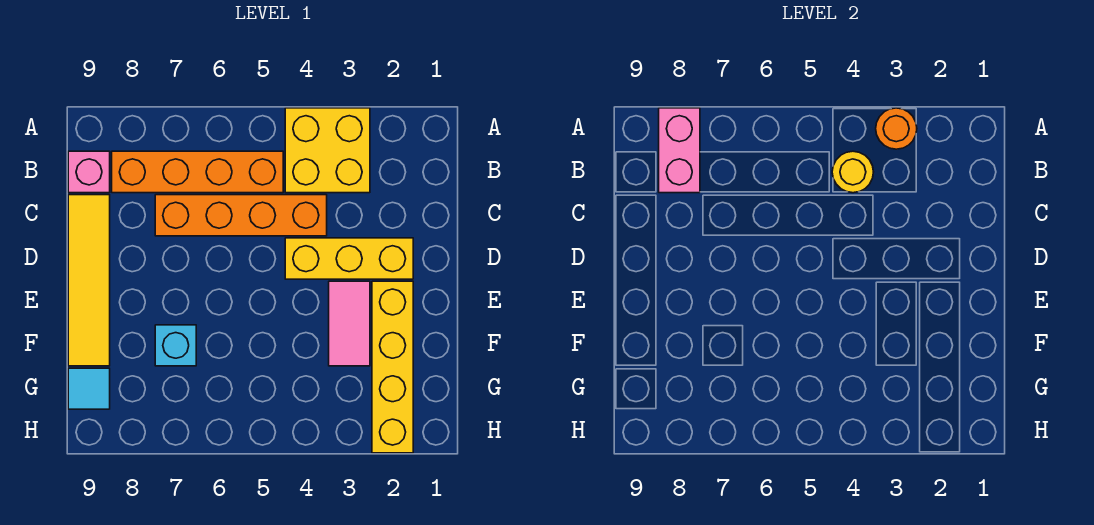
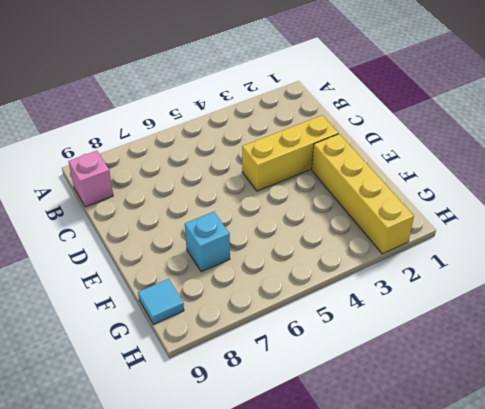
none -> yellow brick A3:B4 level 1
none -> orange brick B5:B8 level 1
none -> orange brick C4:C7 level 1

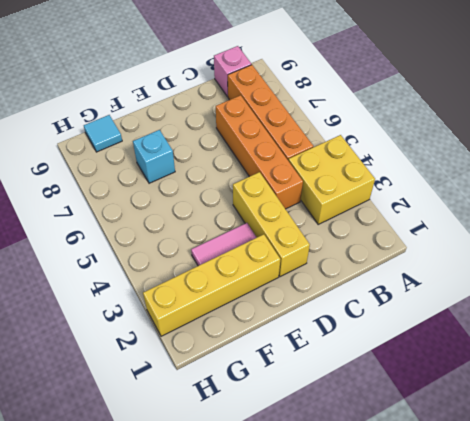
none -> yellow tile C9:F9 level 1
none -> orange round brick A3 level 2
none -> pink brick A8:B8 level 2

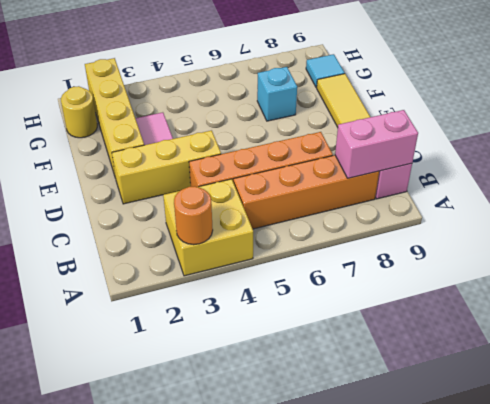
pink brick B8:B9 level 2 -> pink brick A8:B8 level 2
yellow round brick G1 level 1 -> yellow round brick B4 level 2

